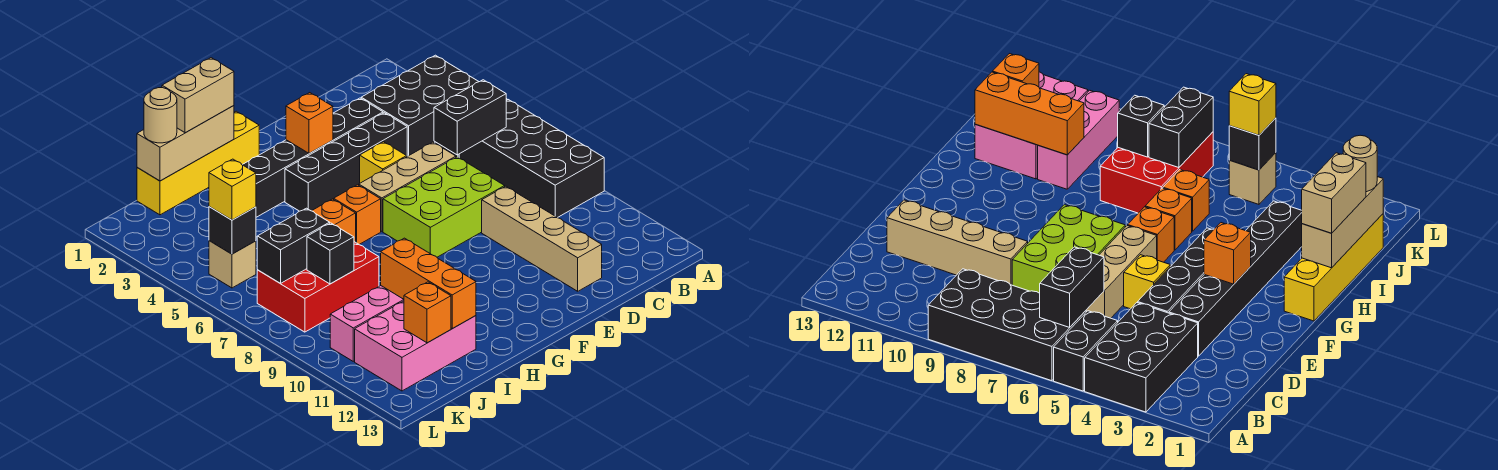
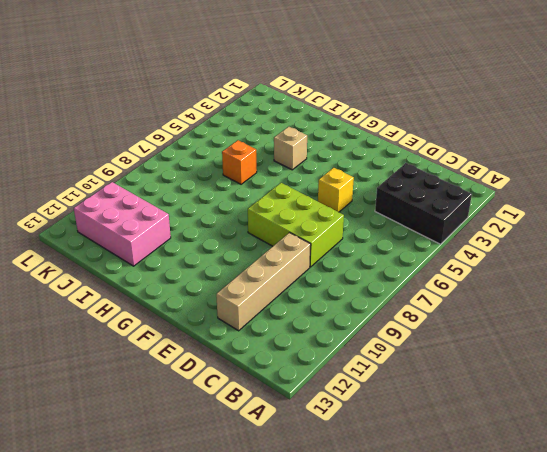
tan brick H4 level 1 -> tan brick K5 level 1
none -> black brick A5:B5 level 1
none -> black brick A6:B9 level 1
none -> black brick D3:I3 level 1

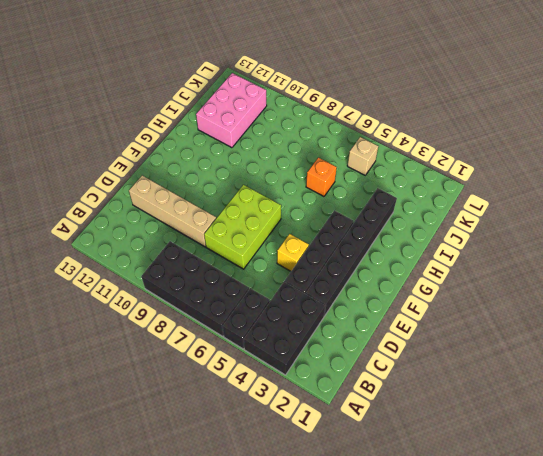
none -> tan brick D6:F6 level 1
none -> yellow brick G1:J1 level 1
none -> orange brick G6 level 1

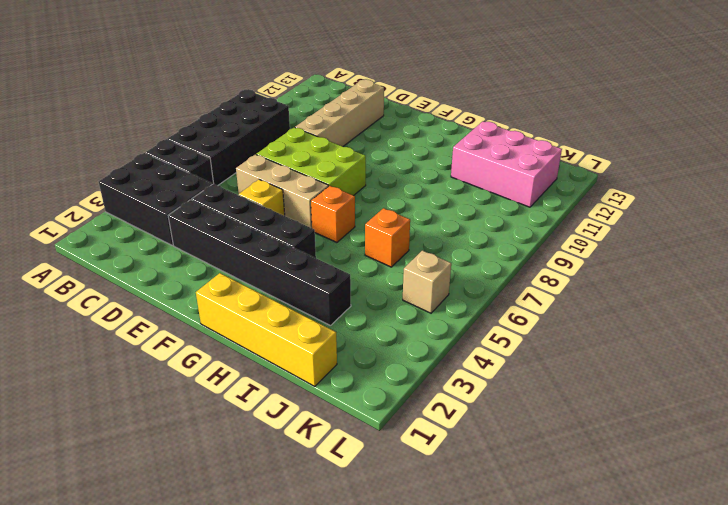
none -> orange brick H6 level 1
none -> red brick I7:K8 level 1
none -> pink brick I10:K10 level 1

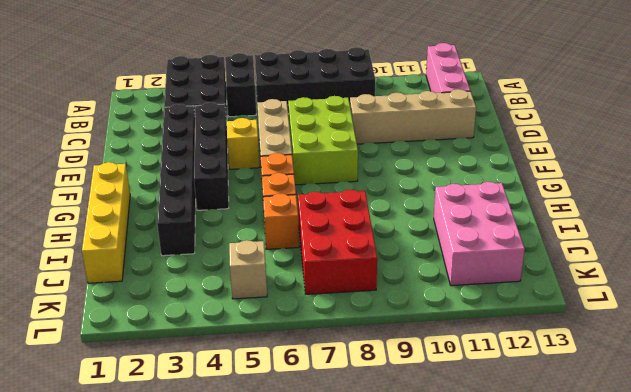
pink brick A12:C12 level 1 -> pink brick I10:K10 level 1
none -> black brick B6:C6 level 2
none -> orange brick F3 level 2
none -> tan brick H1:J1 level 2

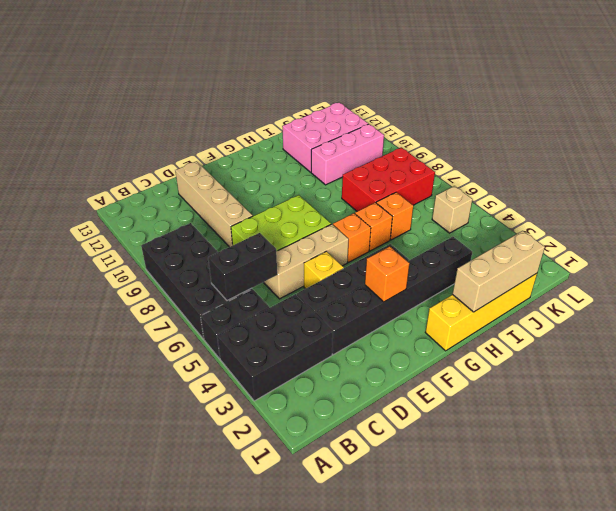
none -> orange brick I10:I12 level 2
none -> black brick J7:K7 level 2
none -> black brick J8 level 2

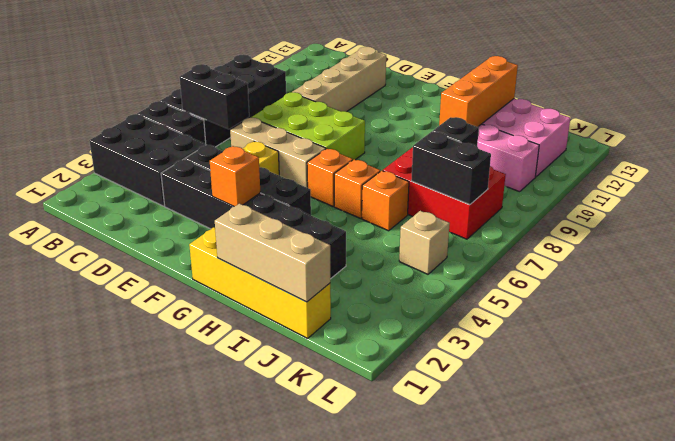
none -> orange brick J12 level 2
none -> black brick K5 level 2
none -> tan brick H1:I1 level 3

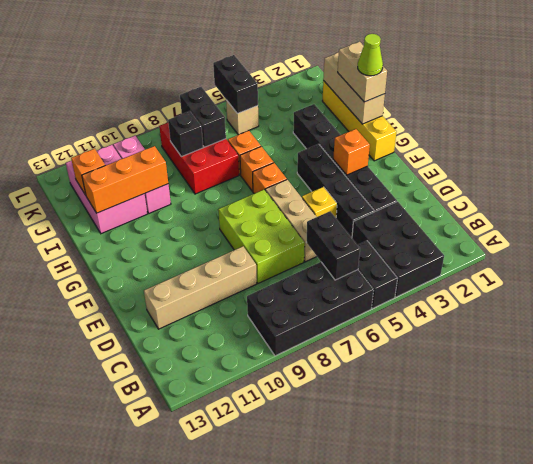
lime cone H1 level 4 -> none
black brick K5:L5 level 2 -> black brick K5 level 2
none -> tan round brick J1 level 3
none -> yellow brick K5 level 3

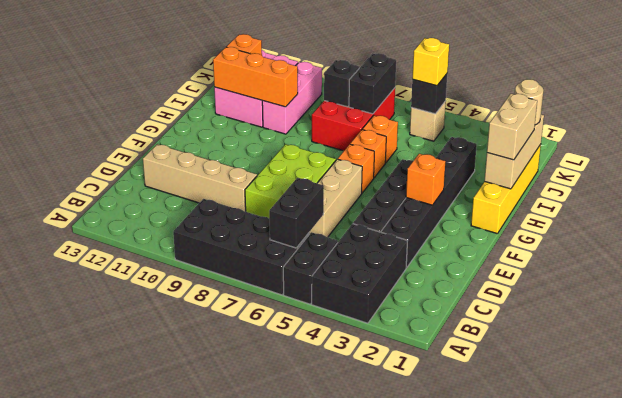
none -> yellow brick E5 level 1

